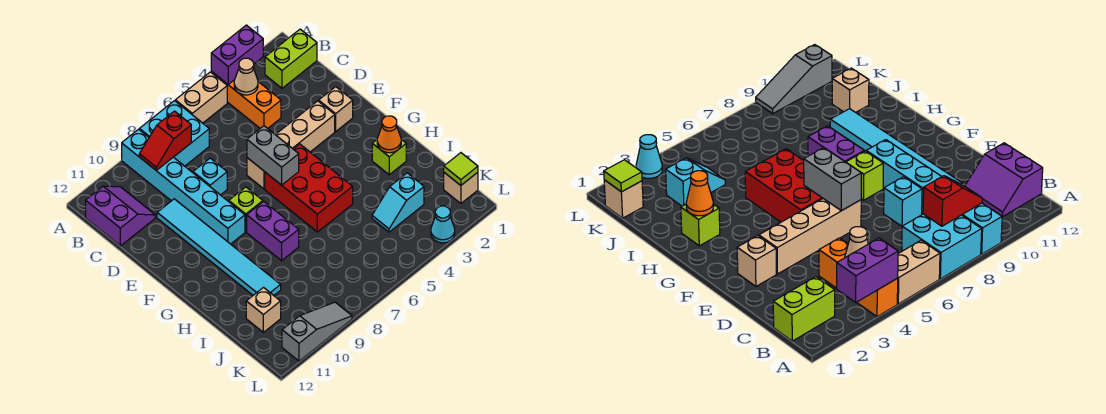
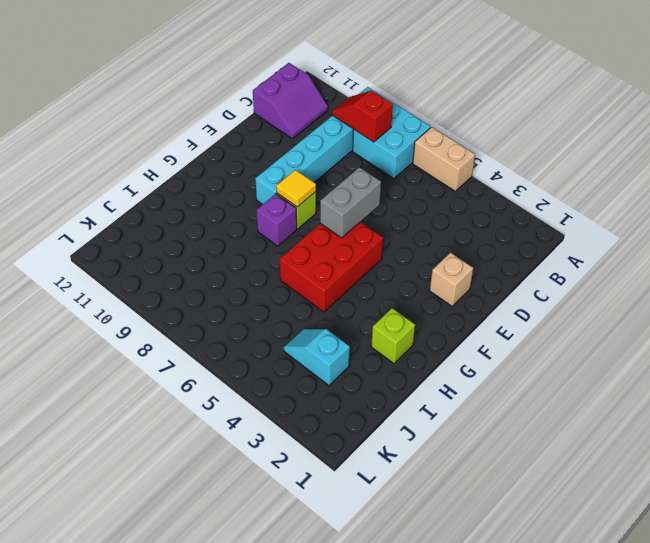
yellow tile F8 level 2 -> none
purple brick G8 level 1 -> purple brick G8:H8 level 1
none -> orange brick A4:C4 level 1
none -> lime brick B1:B2 level 1
none -> cyan brick D8 level 1

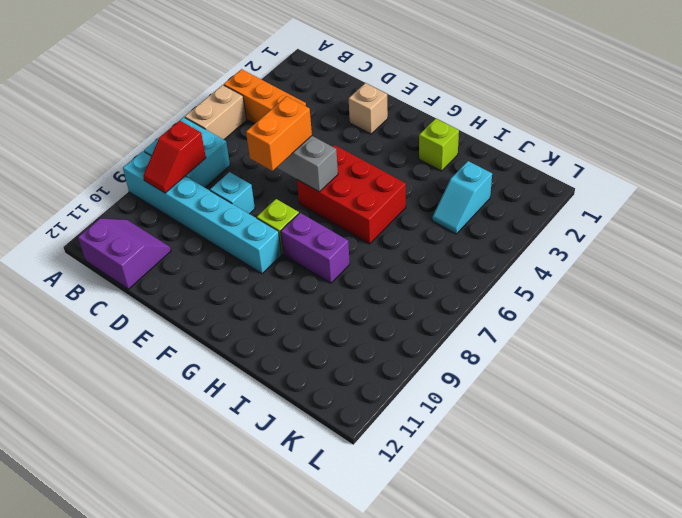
orange brick E6:E7 level 3 -> none
none -> lime brick B1:B2 level 1
none -> cyan tile D10:I10 level 1
none -> tan brick E3:E6 level 1

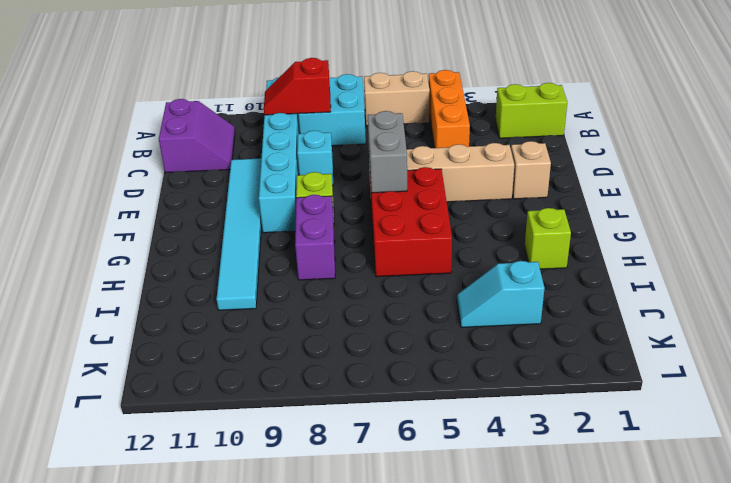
none -> tan brick J11 level 1
none -> tan brick K1 level 1
none -> cyan cone L3 level 1

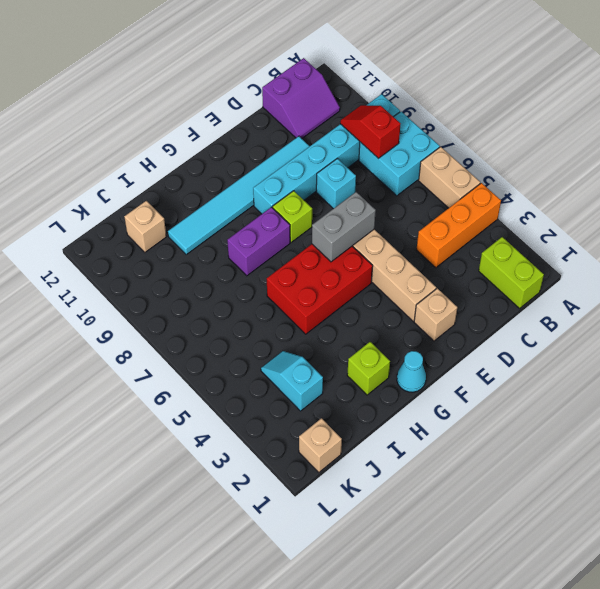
cyan cone G1 level 1 -> cyan cone L3 level 1
none -> grey slope L9:L11 level 1 top 11
none -> purple brick A3:A4 level 2
none -> tan cone B4 level 2

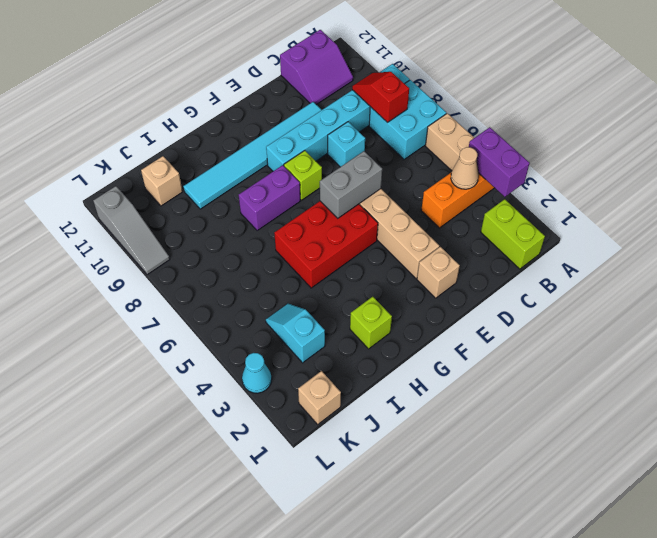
none -> orange cone H2 level 2
none -> lime tile K1 level 2

